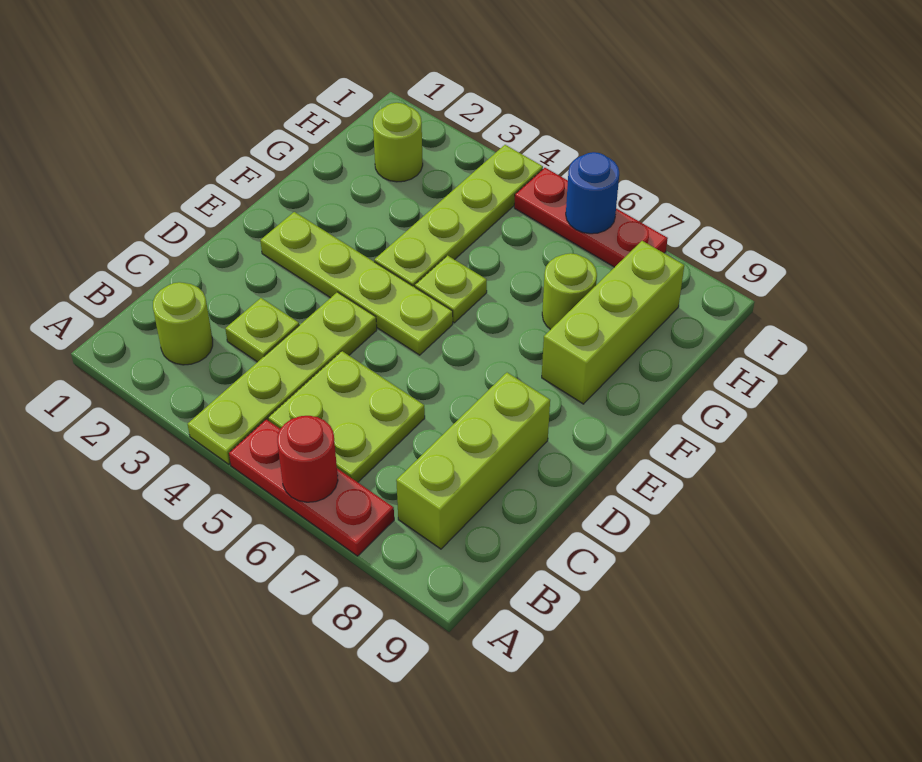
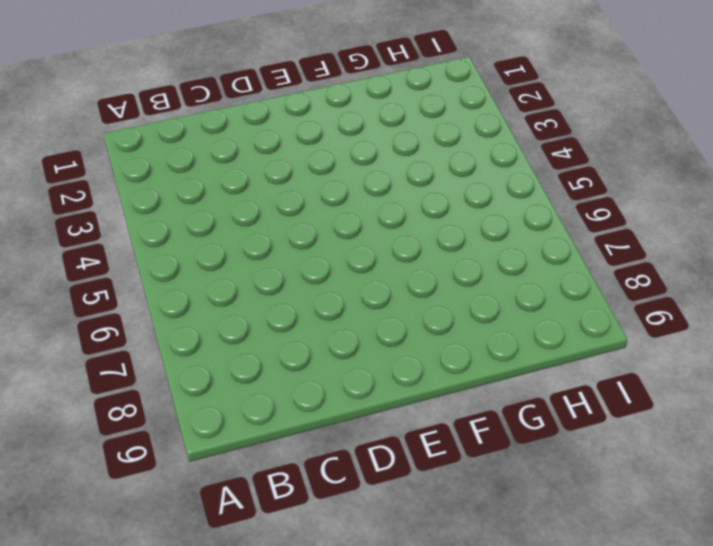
none -> lime plate A4:D4 level 1
none -> red plate A5:A7 level 1
none -> lime round brick B2 level 1

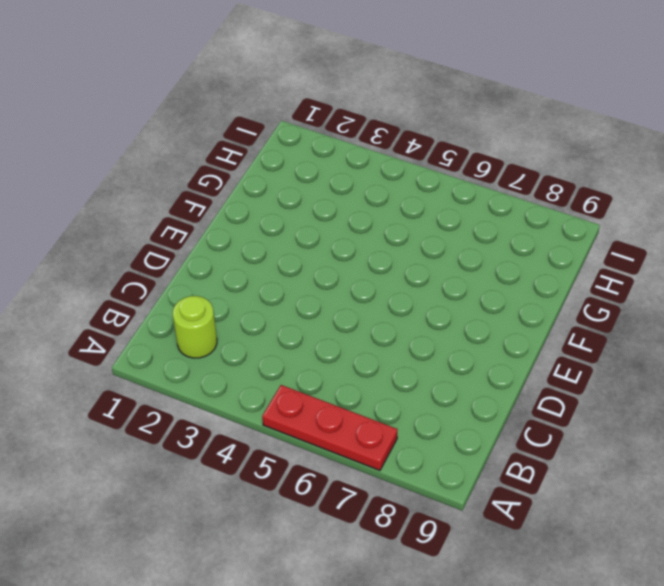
none -> lime plate A4:D4 level 1
none -> lime plate B5:C6 level 1
none -> lime brick B8:D8 level 1

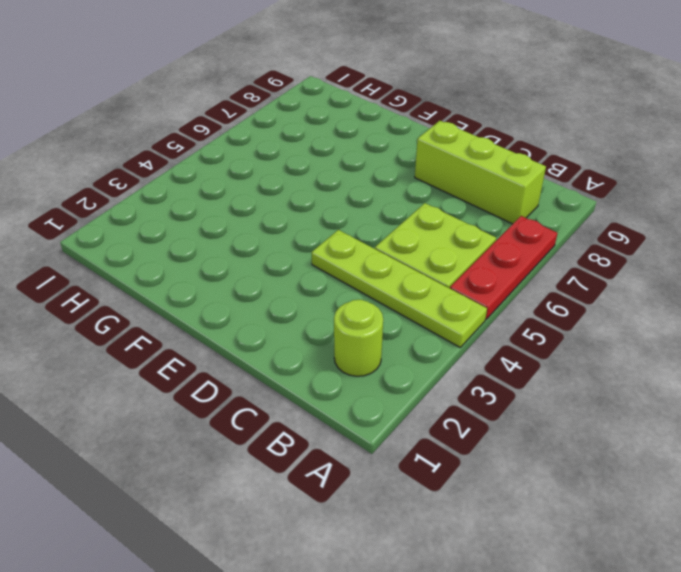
none -> lime plate C3 level 1
none -> lime plate E2:E5 level 1
none -> lime plate F4:I4 level 1

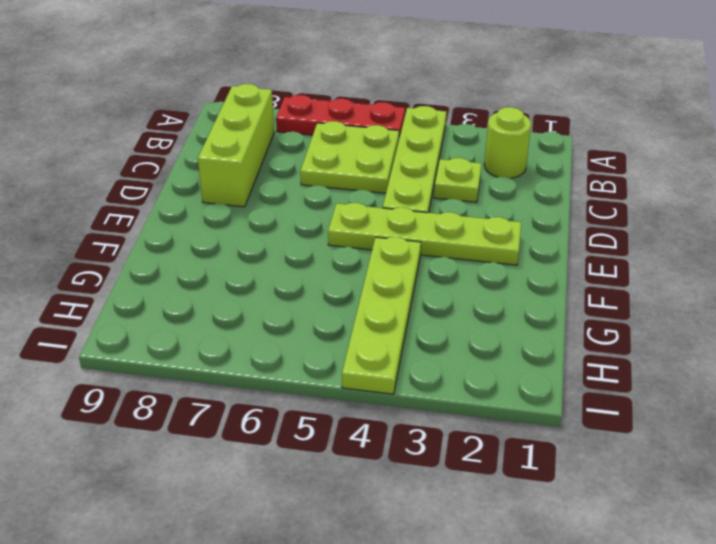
none -> lime plate F5 level 1
none -> lime brick F8:H8 level 1
none -> lime round brick G7 level 1

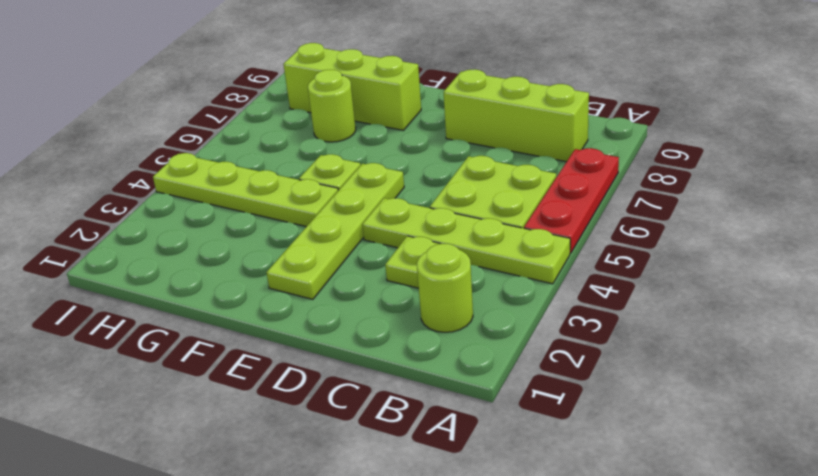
none -> lime round brick H2 level 1
none -> red plate I5:I7 level 1
none -> red round brick A6 level 2

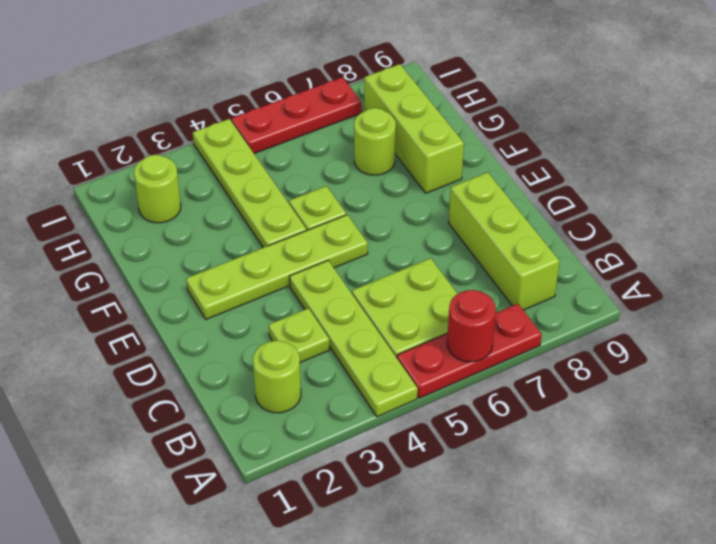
none -> blue round brick I6 level 2

